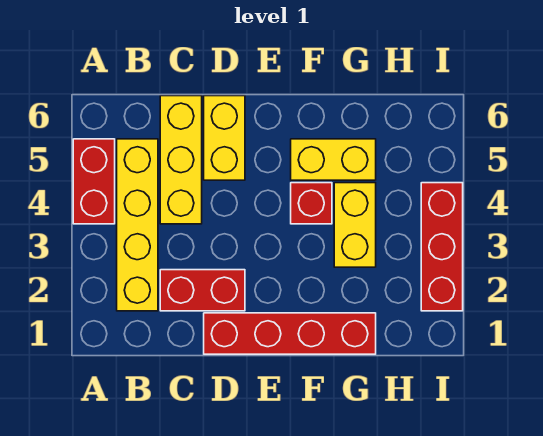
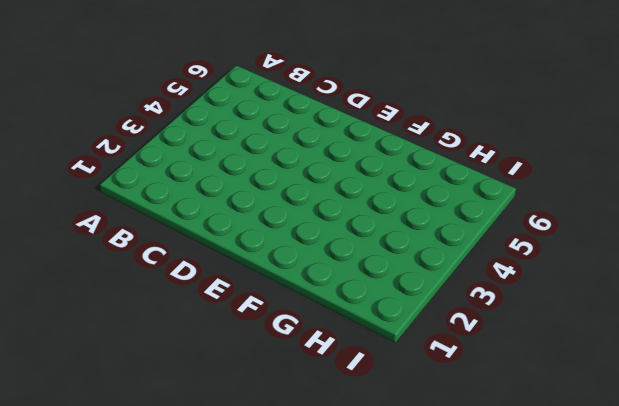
none -> red brick A4:A5 level 1
none -> yellow brick B2:B5 level 1

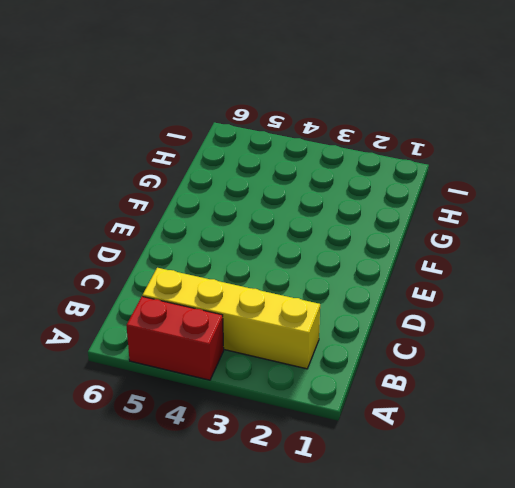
none -> red brick C2:D2 level 1
none -> yellow brick C4:C6 level 1

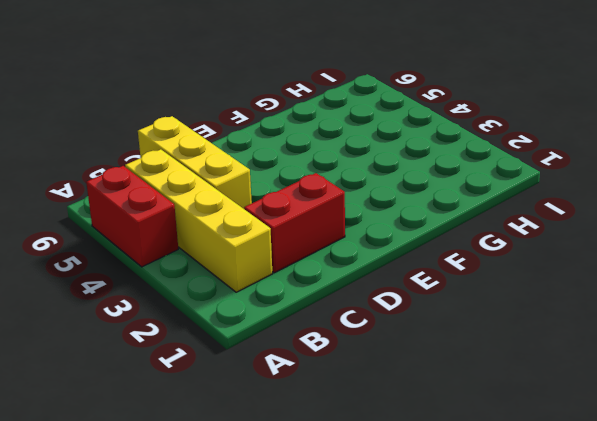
none -> red brick D1:G1 level 1
none -> yellow brick D5:D6 level 1

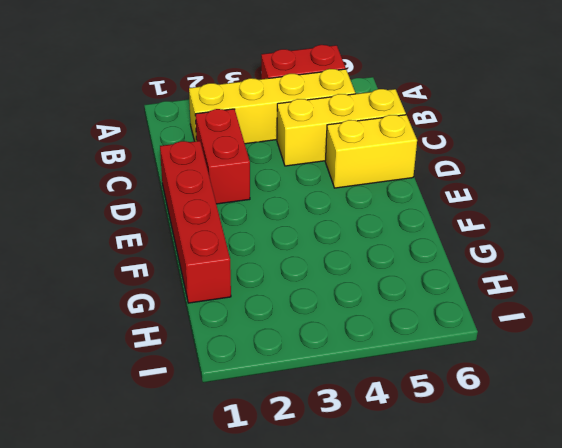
none -> red brick F4 level 1
none -> yellow brick F5:G5 level 1

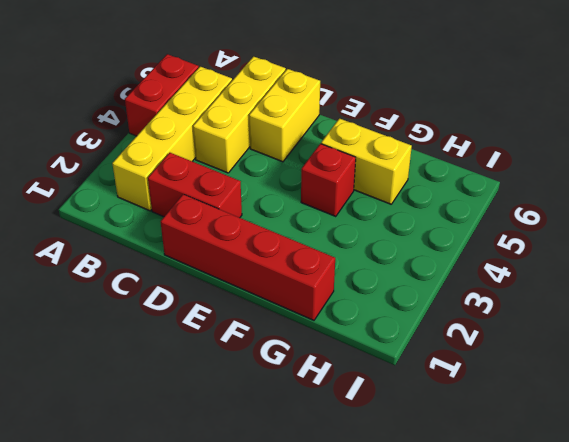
none -> yellow brick G3:G4 level 1
none -> red brick I2:I4 level 1

